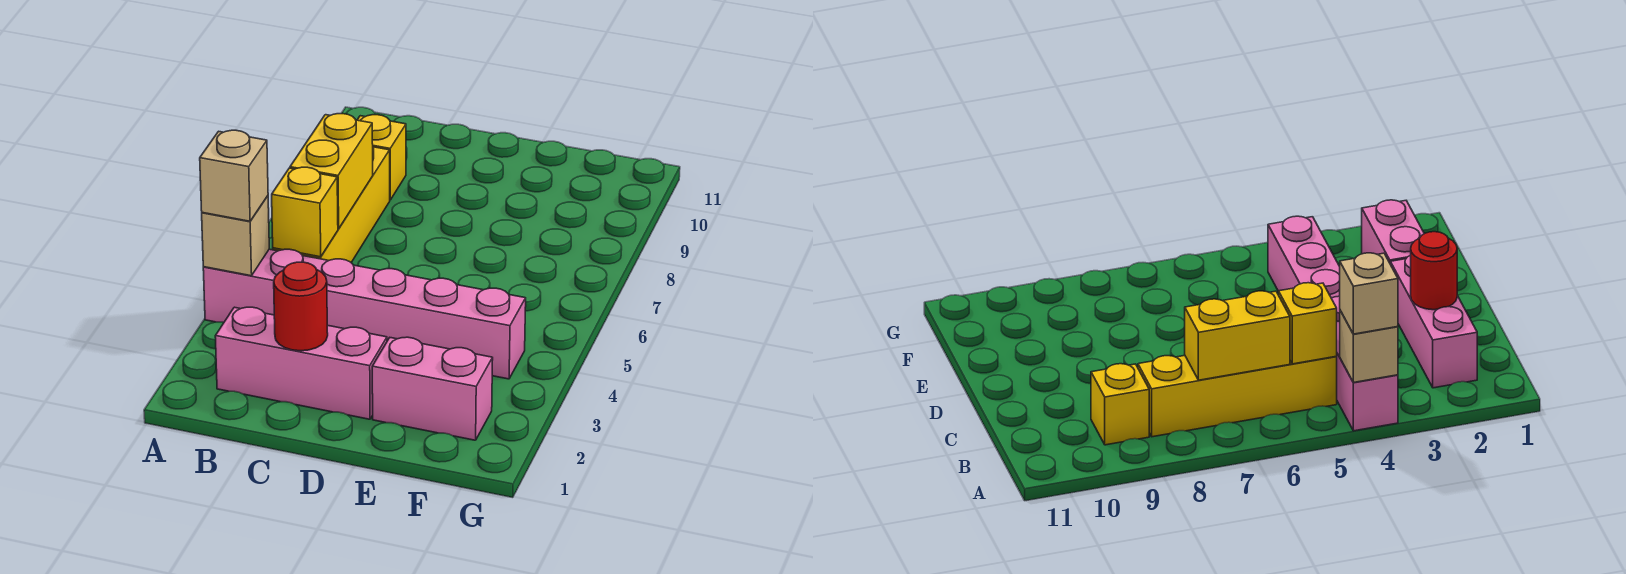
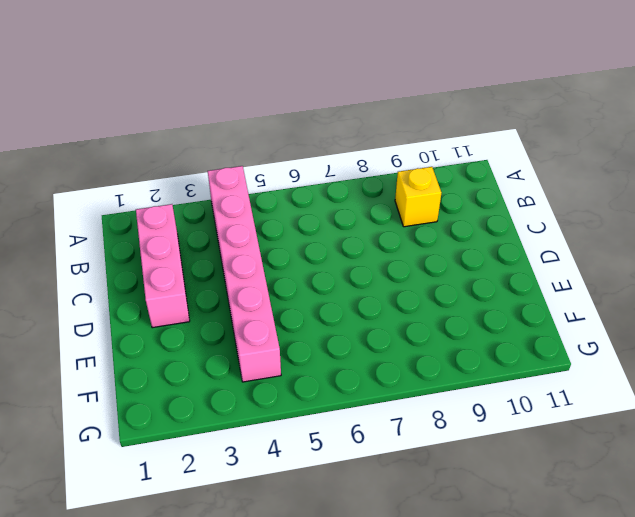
none -> yellow brick B5:B8 level 1
none -> pink brick E2:F2 level 1

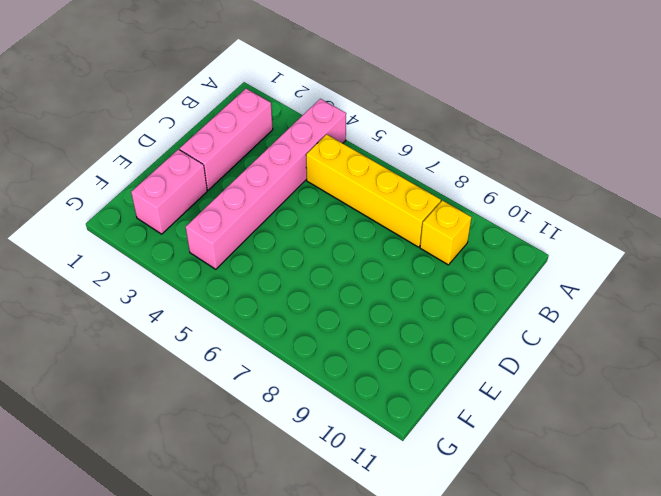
none -> tan brick A4 level 2
none -> yellow brick B5 level 2

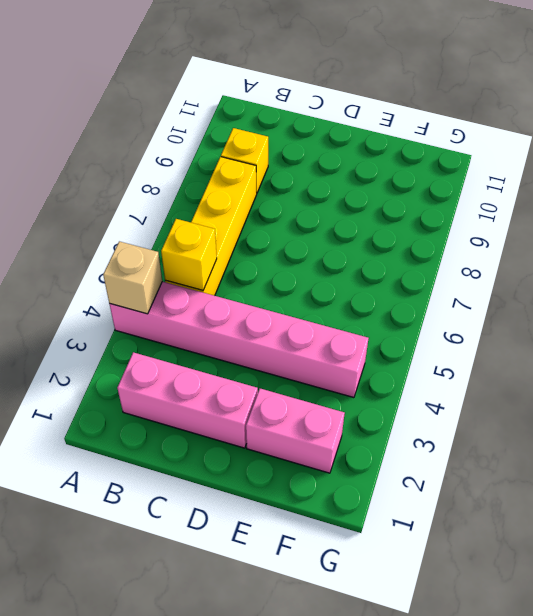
none -> yellow brick B6:B7 level 2
none -> red round brick C2 level 2

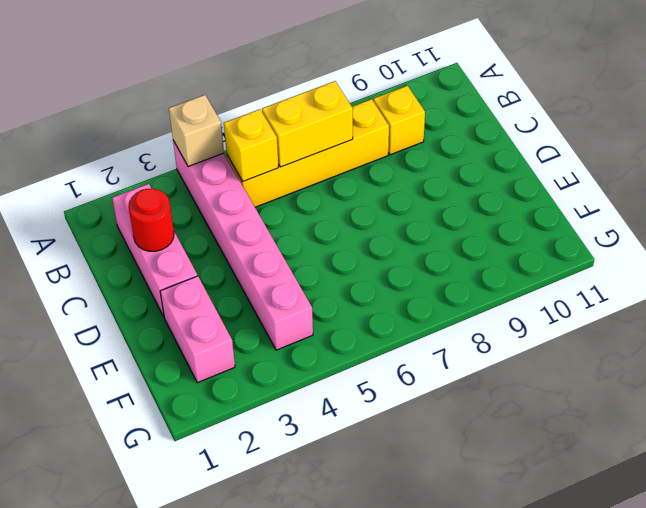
none -> tan brick A4 level 3

